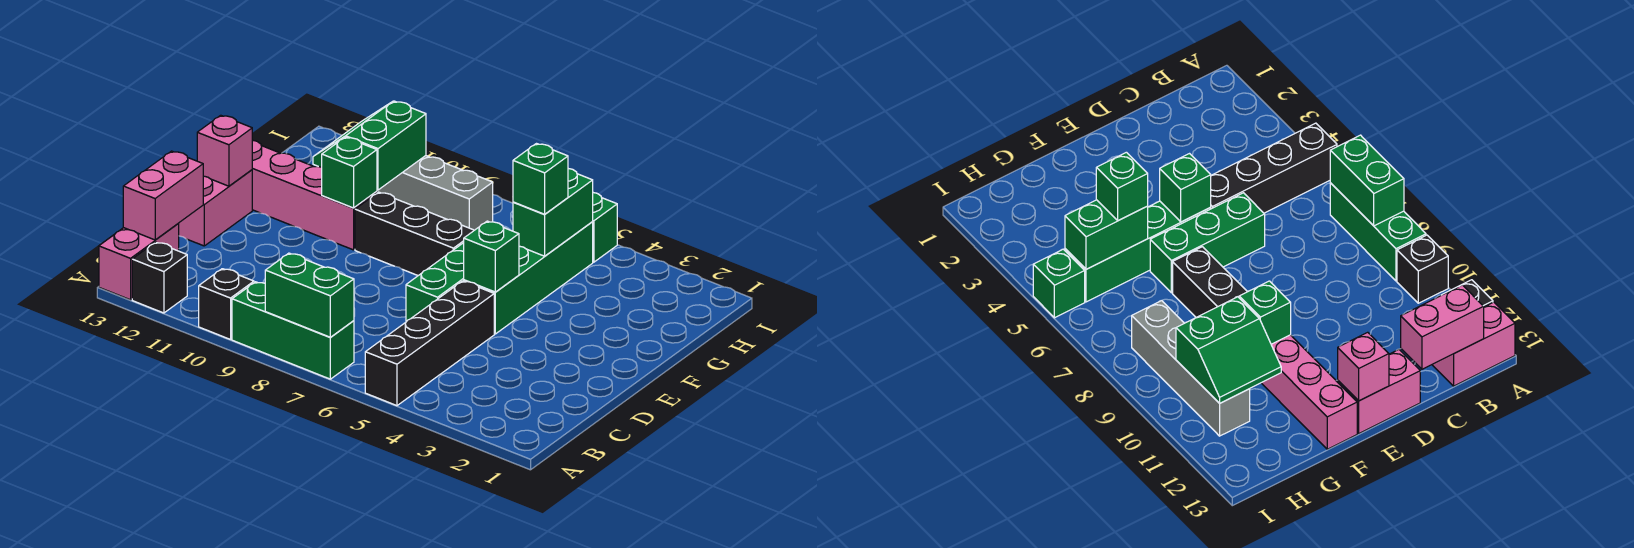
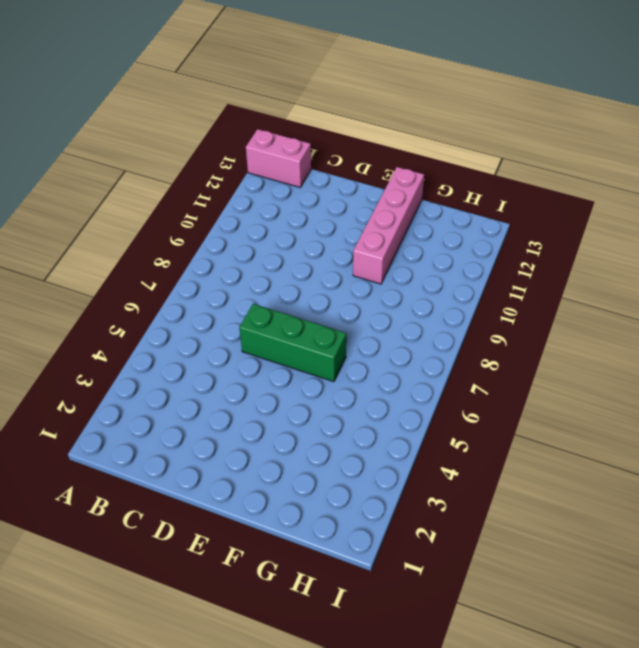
none -> black brick A5:D5 level 1
none -> green brick A7:A9 level 1
none -> black brick A10 level 1

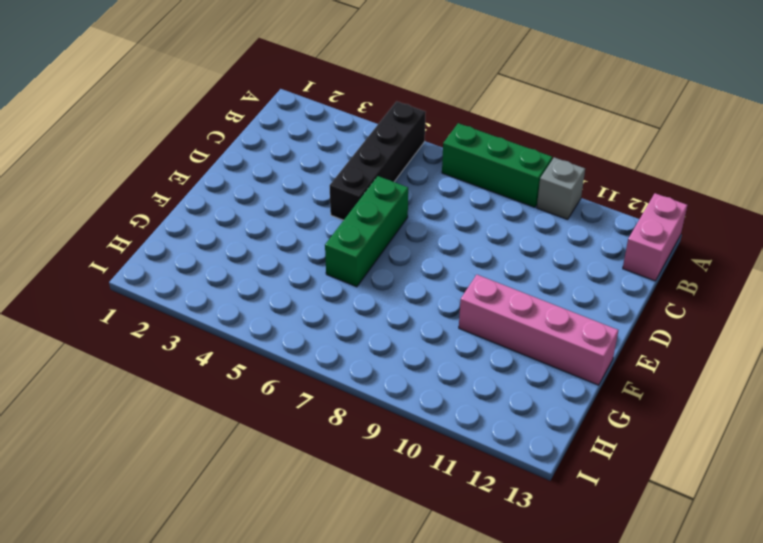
grey brick A10 level 1 -> black brick A10 level 1
none -> black brick A12 level 1
none -> pink brick D13:E13 level 1
none -> green brick E5:H5 level 1

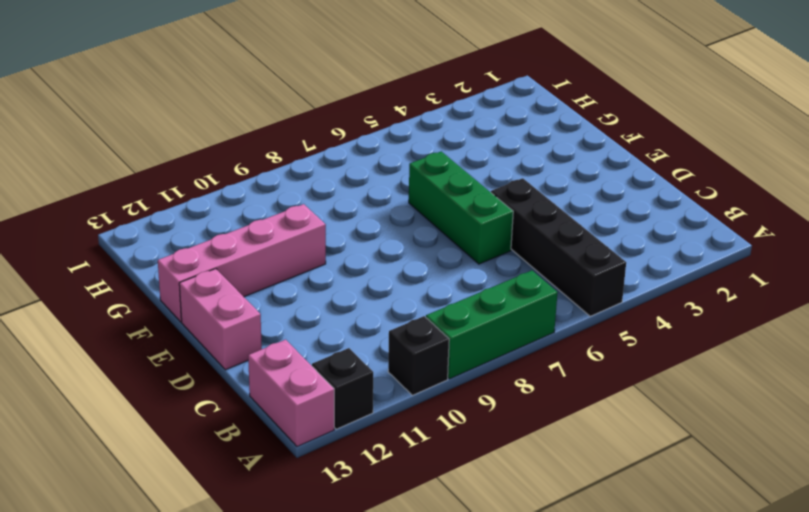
none -> green brick E5:H5 level 1
none -> black brick F7:F9 level 1
none -> grey brick H8:H11 level 1

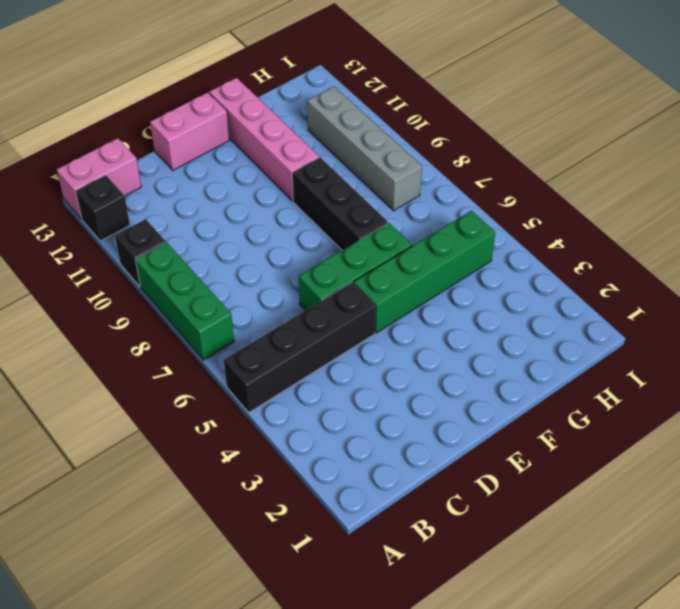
none -> green brick I5 level 1
none -> green brick A7:A8 level 2
none -> pink brick B13:C13 level 2

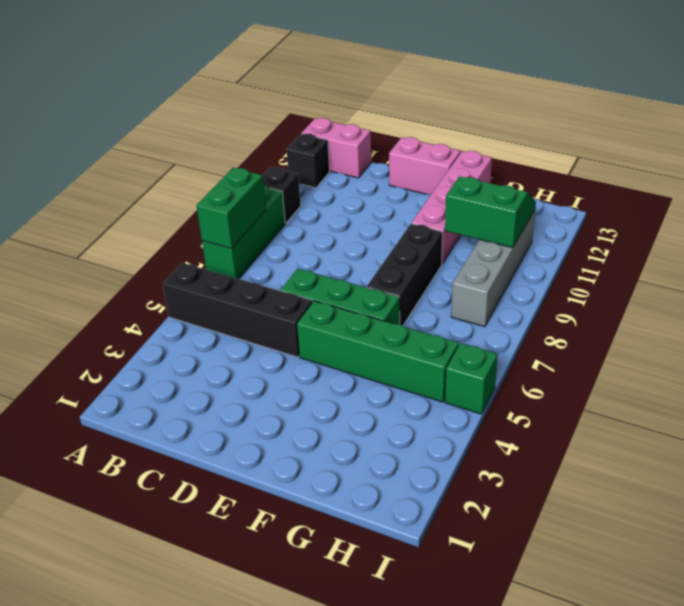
none -> pink brick B13:C13 level 2
none -> green brick E5 level 2
none -> pink brick E13 level 2

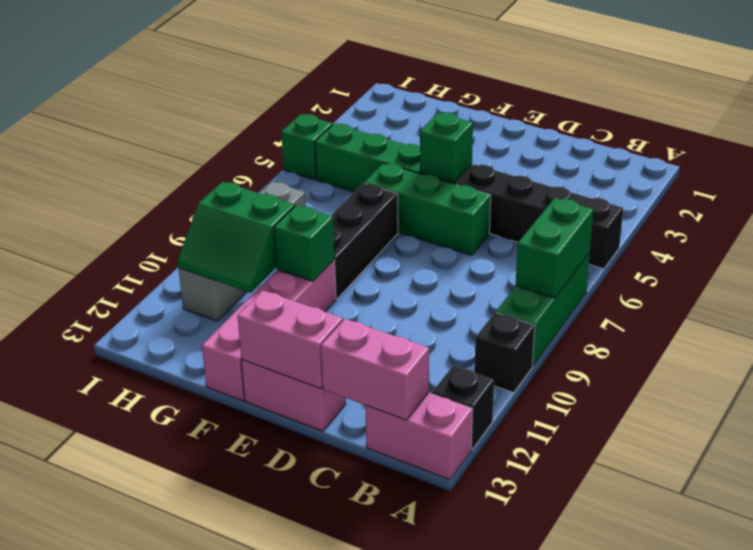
pink brick D13:E13 level 2 -> pink brick E13 level 2
none -> green brick G5:H5 level 2
none -> green brick G5 level 3

